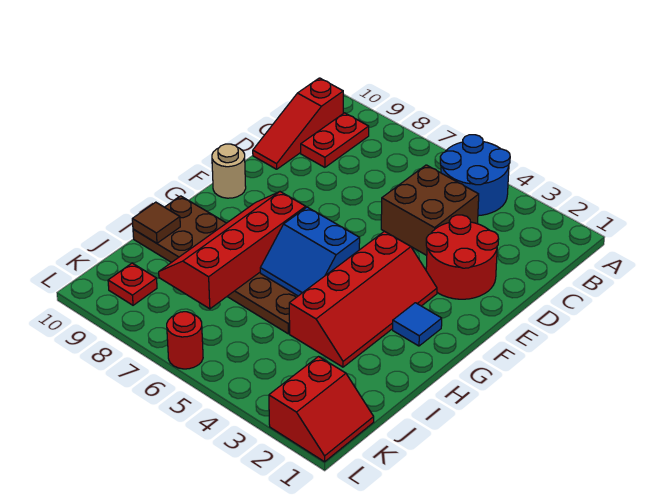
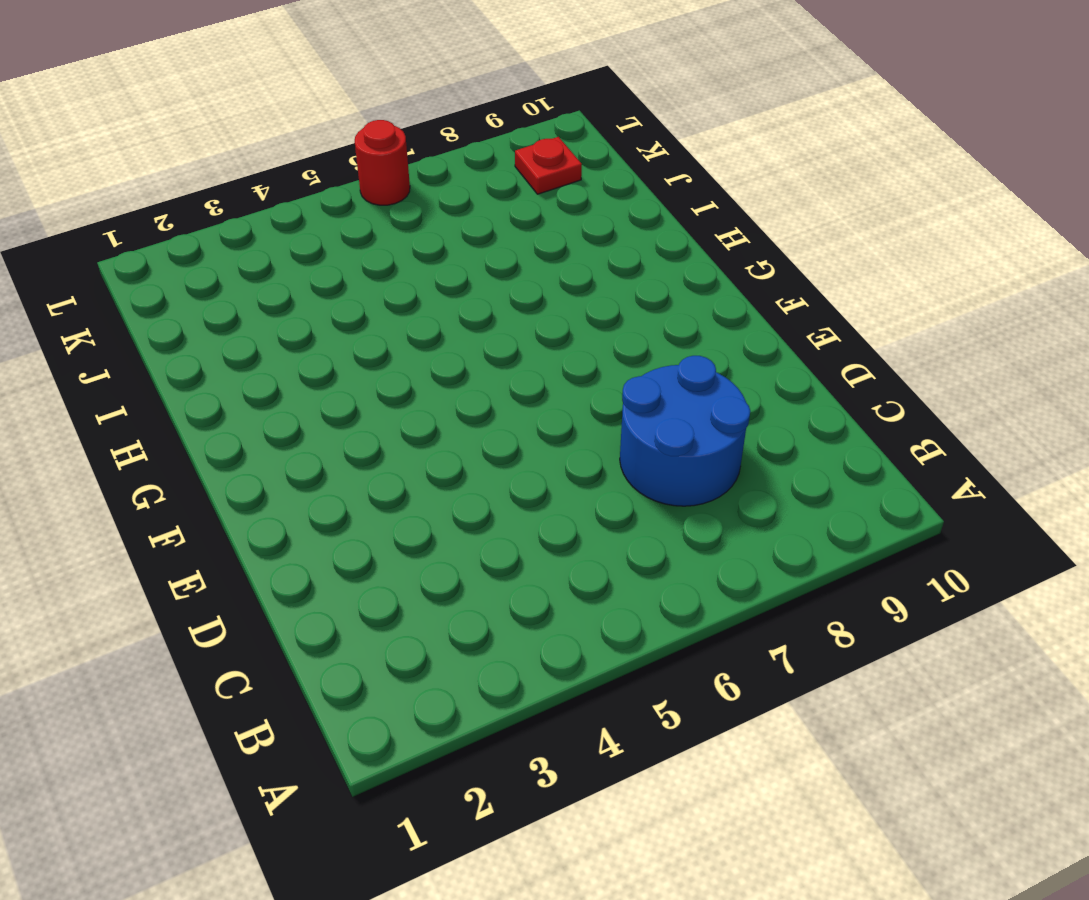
blue round brick C7:D8 level 1 -> blue round brick A4:B5 level 1
none -> red plate B9:C9 level 1
none -> red slope B10:D10 level 1 top B
none -> brown brick C4:D5 level 1

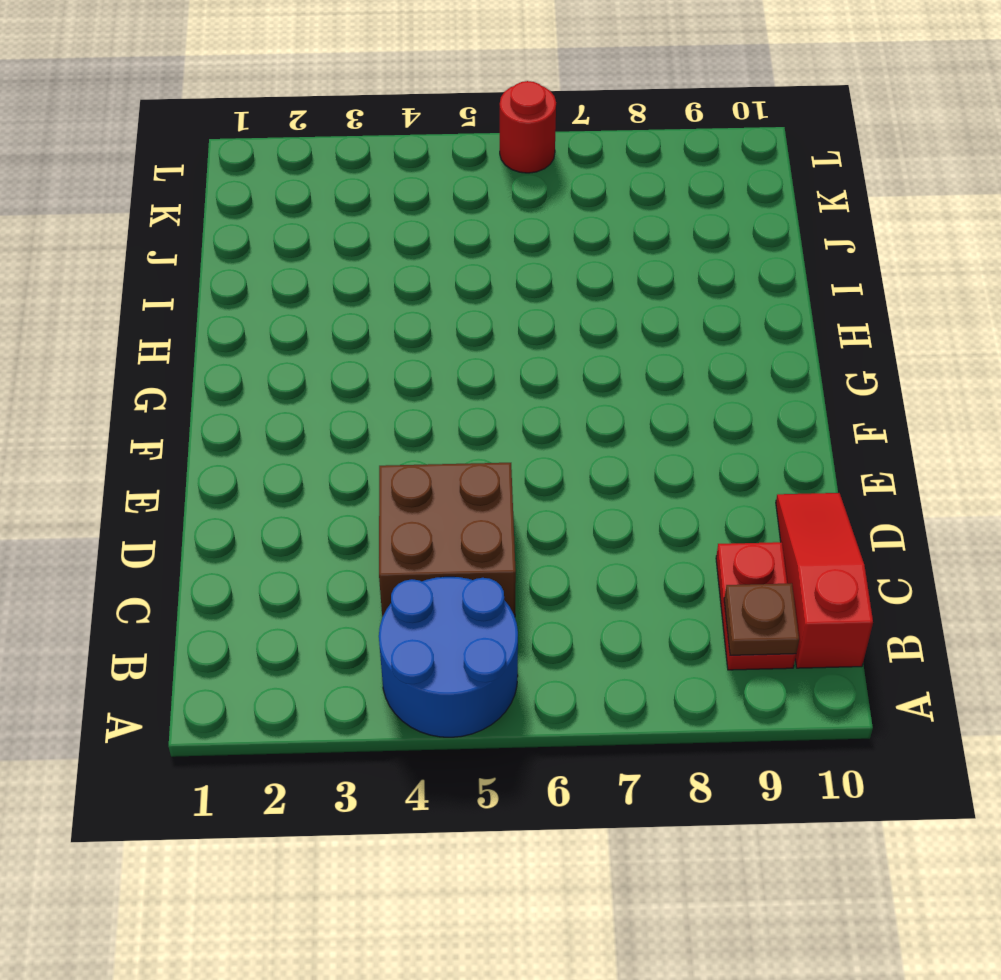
brown plate B9 level 2 -> none
none -> red round brick D2:E3 level 1
none -> red slope F3:I4 level 1 top 4
none -> tan round brick F10 level 1

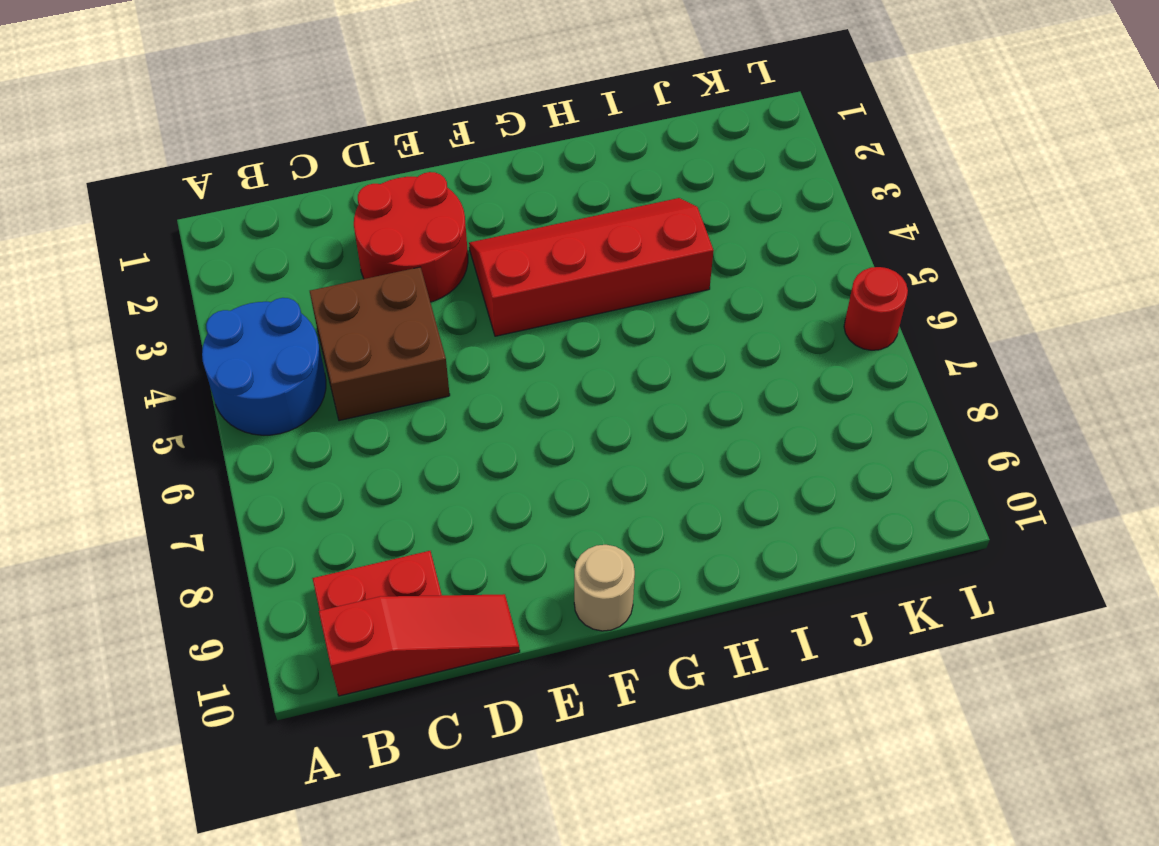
none -> blue tile G2 level 1
none -> brown plate H5:I10 level 1
none -> red slope K1:L2 level 1 top 2

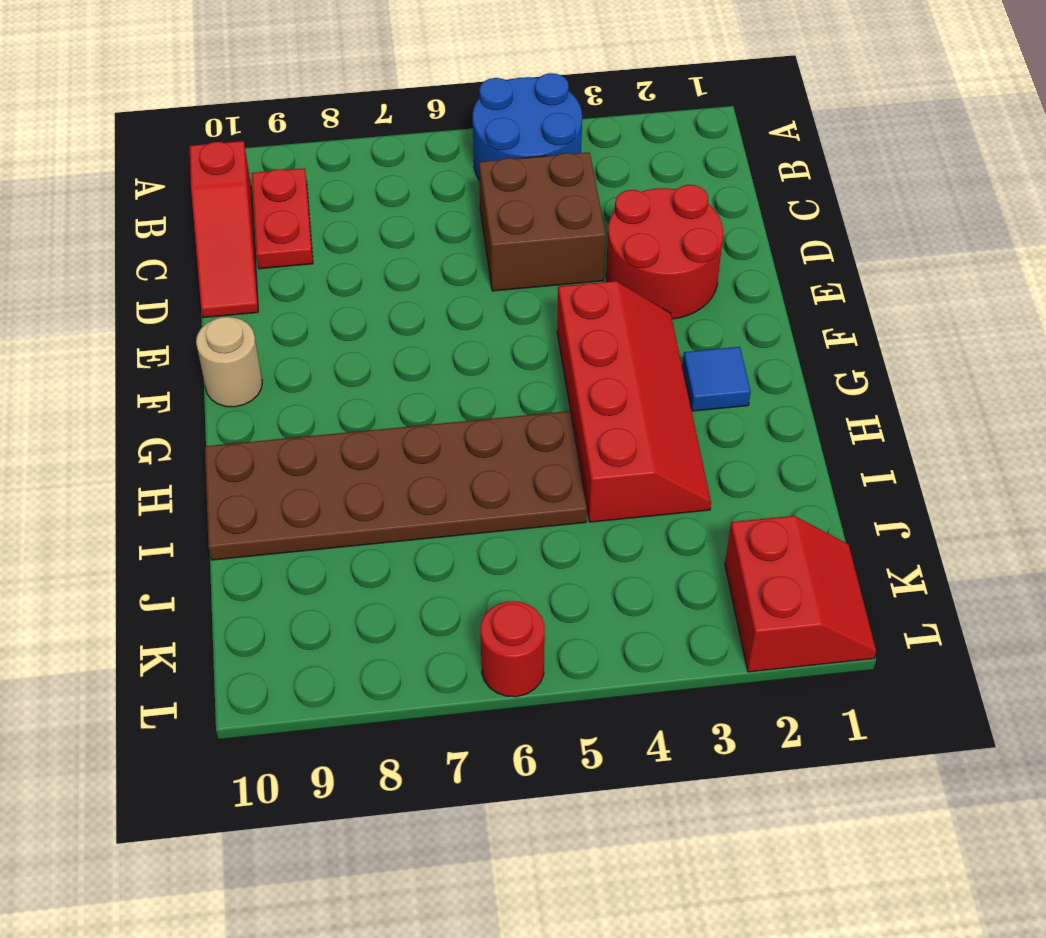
none -> red plate K9 level 1
none -> blue slope G5:H6 level 2 top G
none -> red slope G7:J8 level 2 top 7

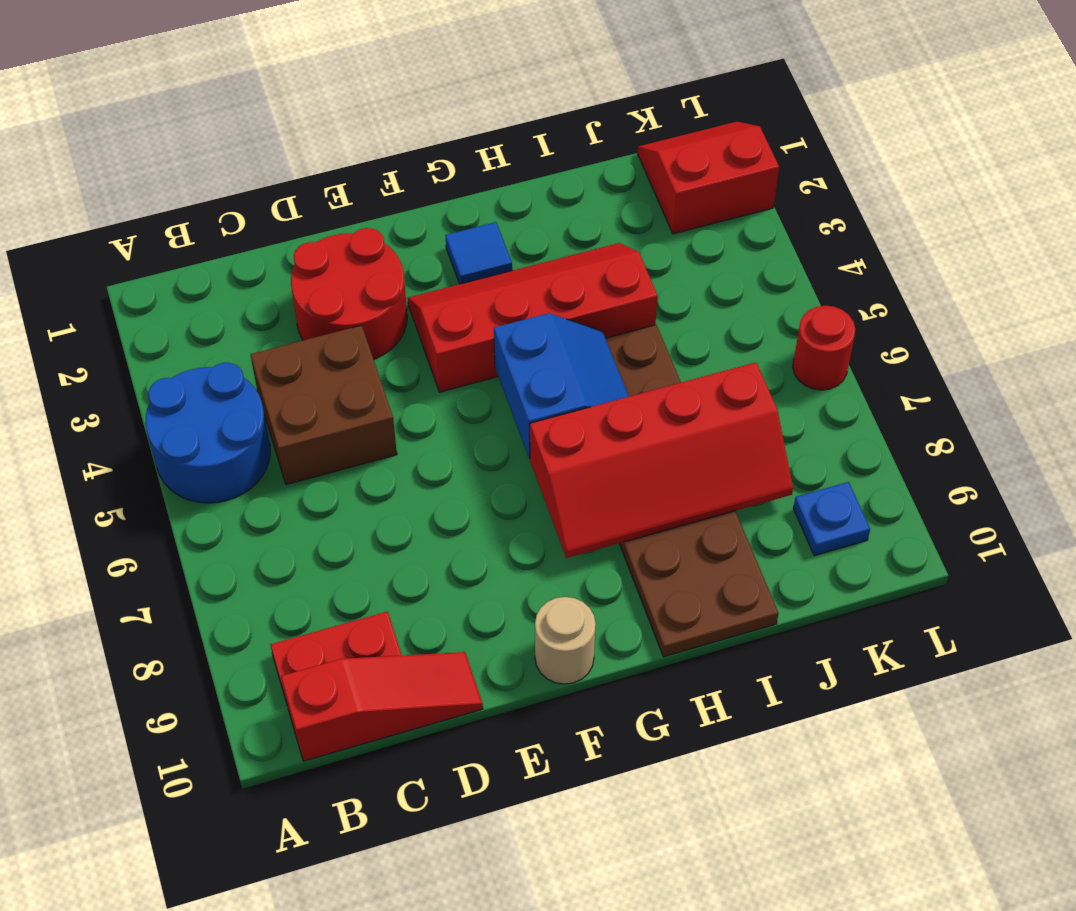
blue plate K9 level 1 -> red plate K9 level 1
none -> brown tile I10 level 2

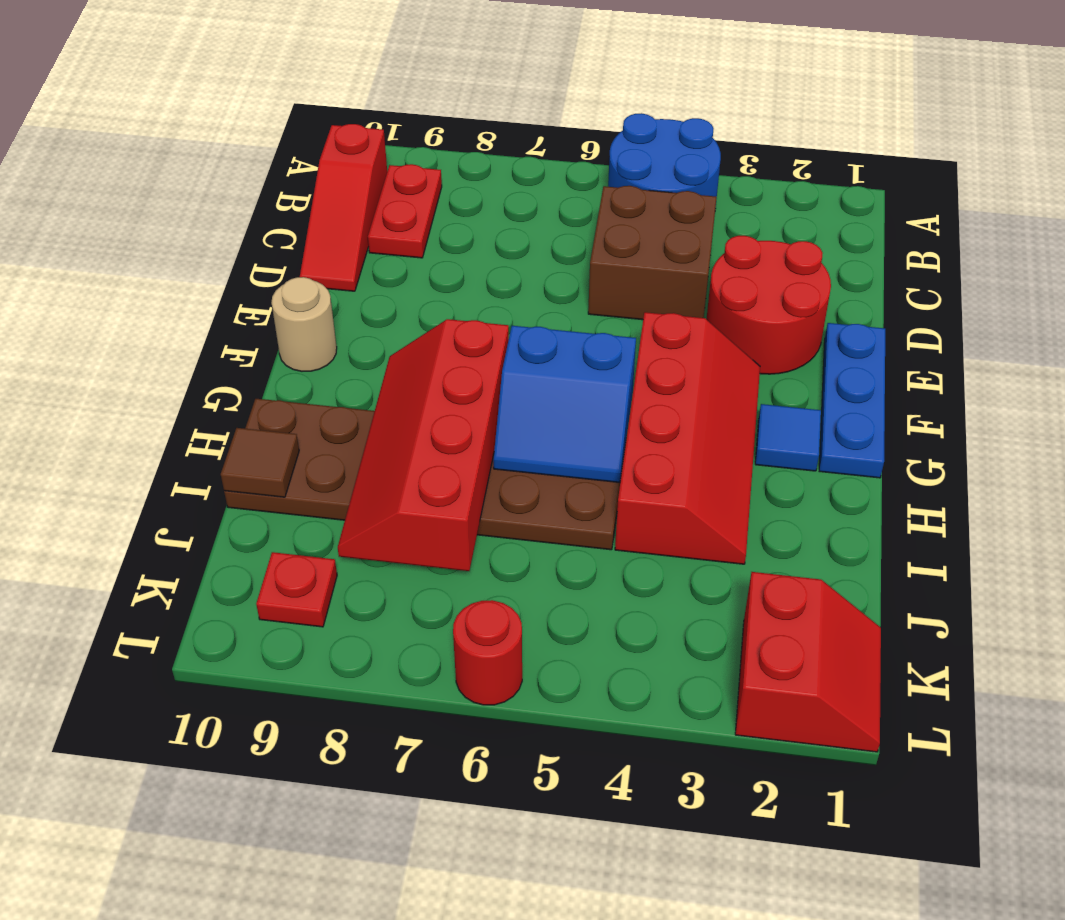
blue plate E1:G1 level 1 -> none

